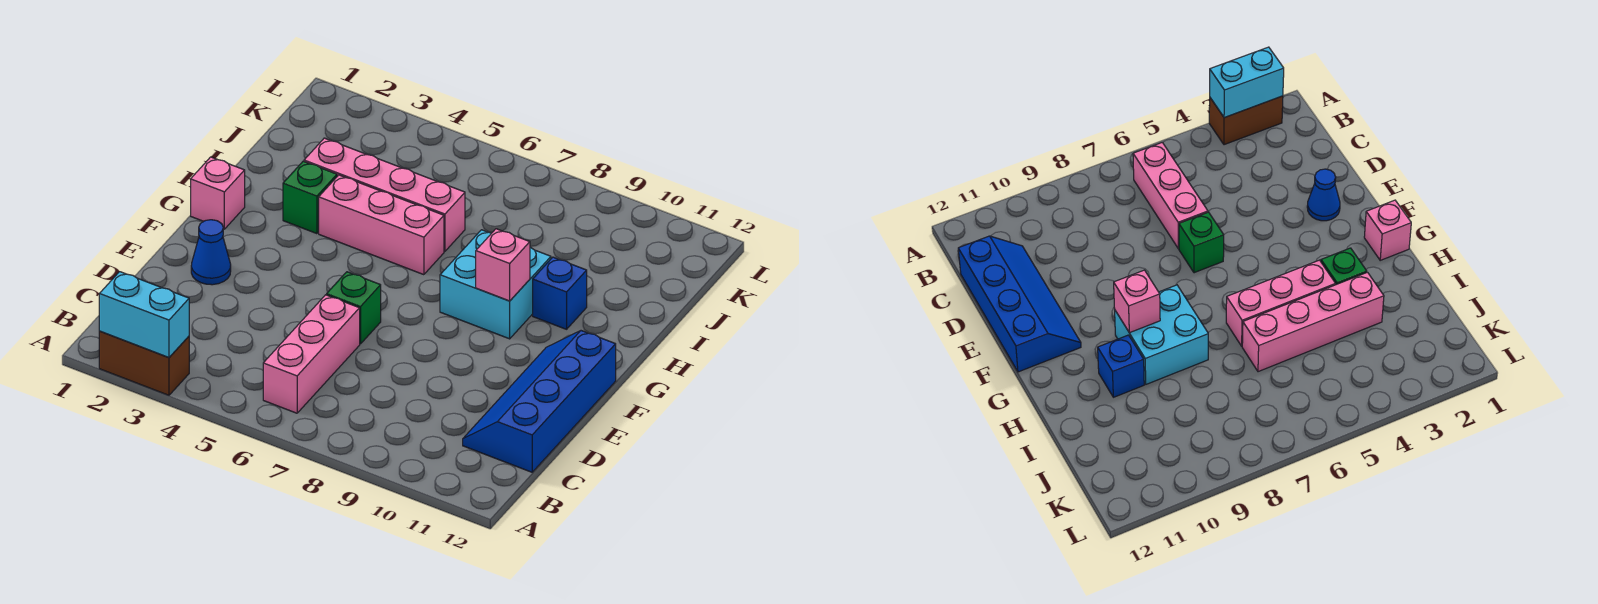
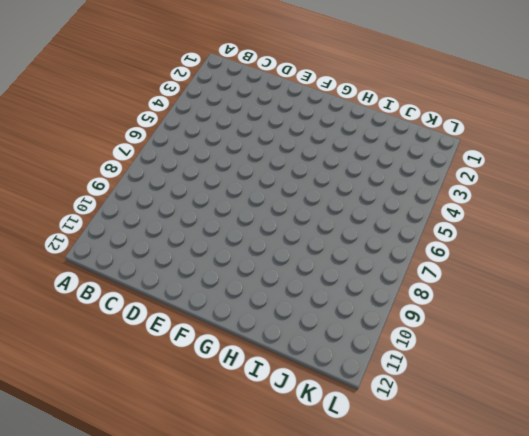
none -> brown brick A2:A3 level 1
none -> pink brick B6:D6 level 1
none -> blue slope C11:F12 level 1 top 12

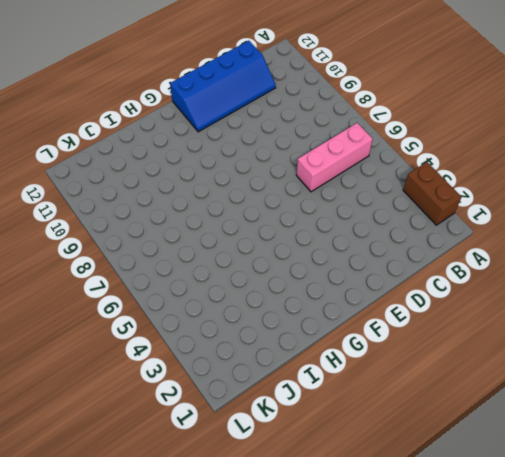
none -> blue cone E2 level 1
none -> green brick E6 level 1
none -> pink brick G1 level 1

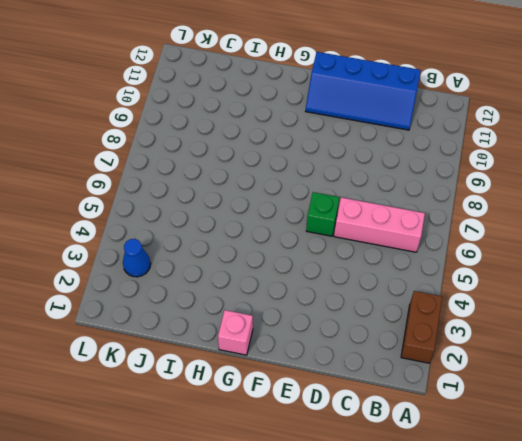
blue cone K3 level 1 -> blue cone E2 level 1
none -> cyan brick G8:H9 level 1
none -> green brick H3 level 1
none -> pink brick H4:H6 level 1

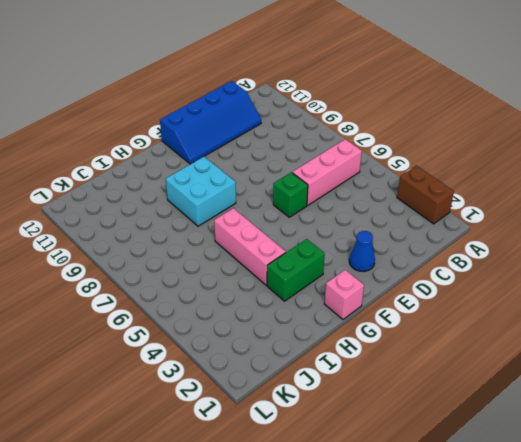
green brick G3:H3 level 1 -> green brick H3 level 1
none -> blue brick H10 level 1
none -> pink brick I3:I6 level 1
none -> cyan brick A2:A3 level 2

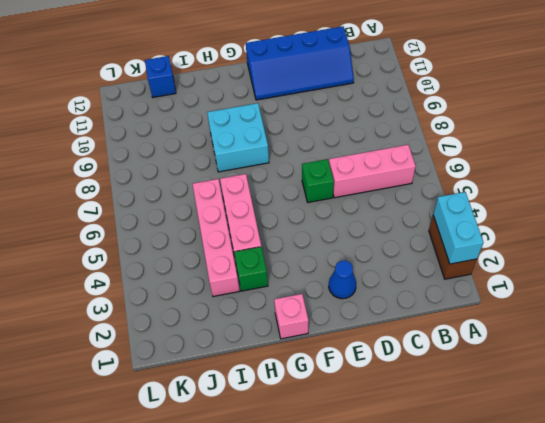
blue brick J12 level 1 -> blue brick H10 level 1
none -> pink brick G9 level 2

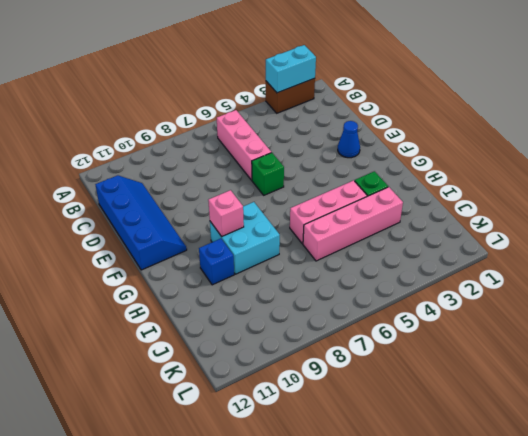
none -> pink brick G1 level 1

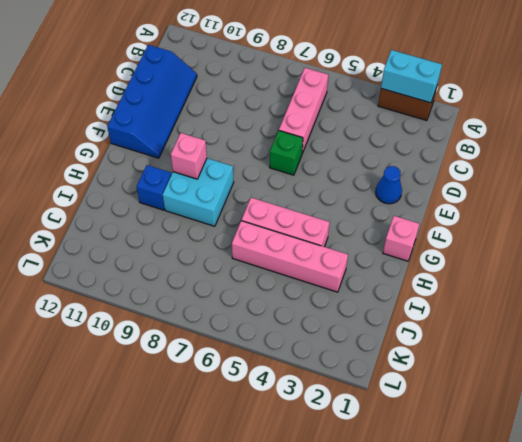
none -> green brick H3 level 1

